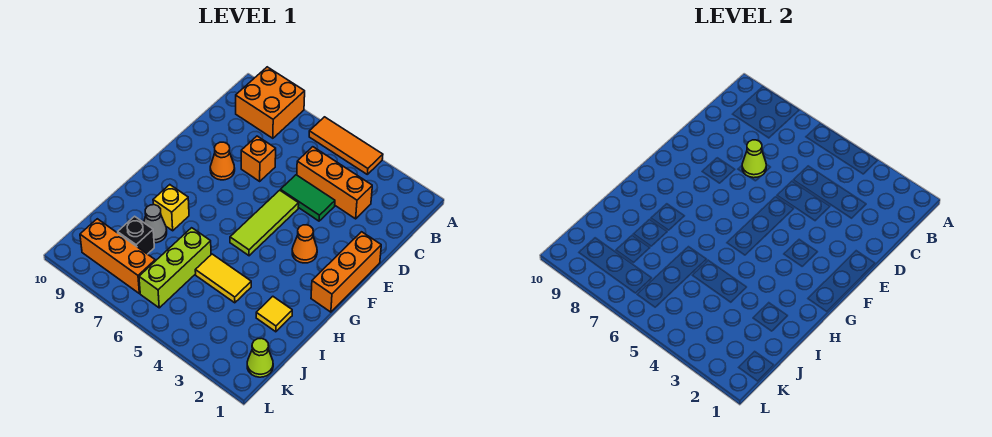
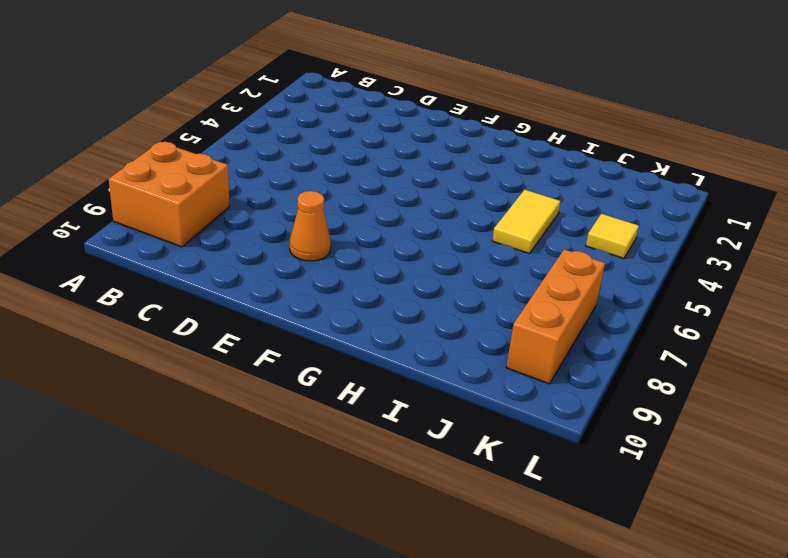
yellow tile K4 level 1 -> yellow tile I2 level 1
none -> orange tile A4:A6 level 1
none -> orange brick C3:C5 level 1
none -> green tile D4:D5 level 1

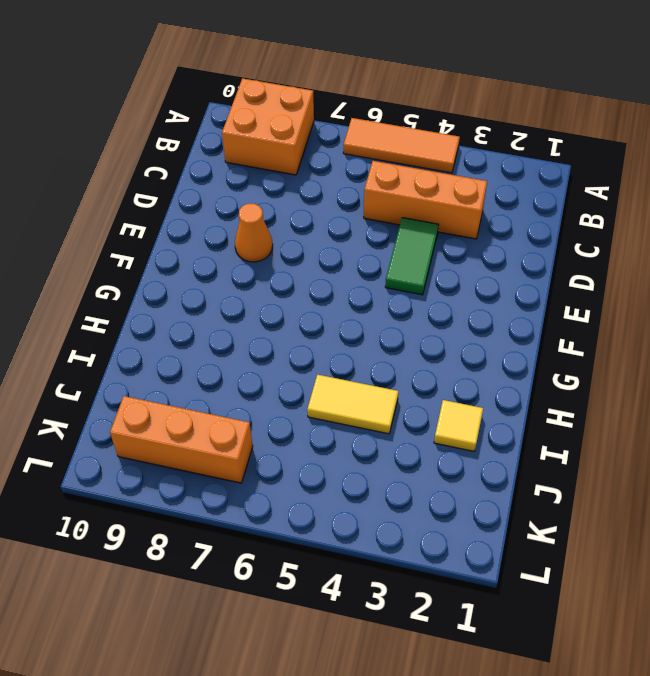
green tile D4:E4 level 1 -> green tile D4:D5 level 1
none -> orange brick D7 level 1
none -> orange brick E1:G1 level 1
none -> lime tile E5:G5 level 1

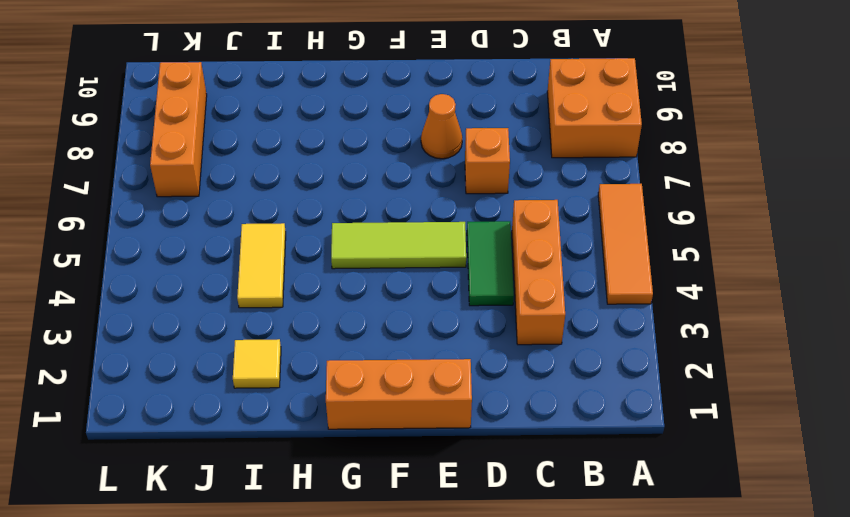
none -> orange cone F3 level 1
none -> yellow brick H8 level 1
none -> lime brick I6:K6 level 1

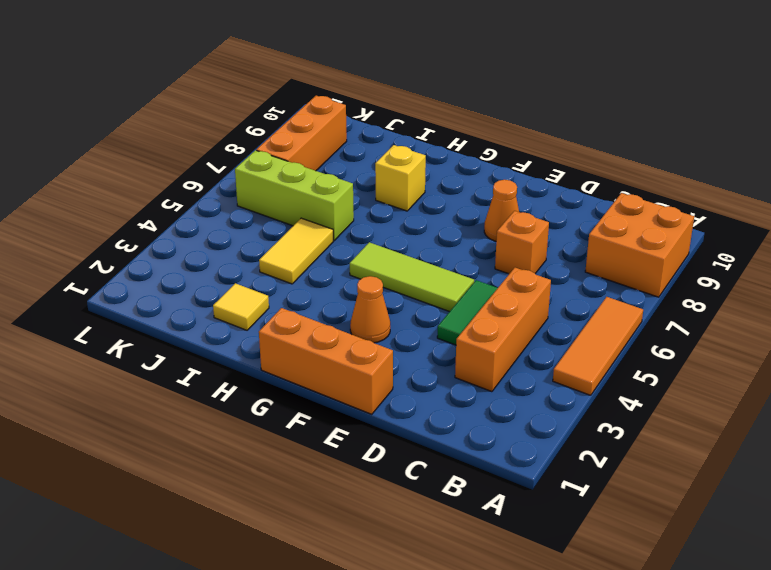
none -> grey cone I8 level 1
none -> black brick J8 level 1
none -> lime cone K1 level 1

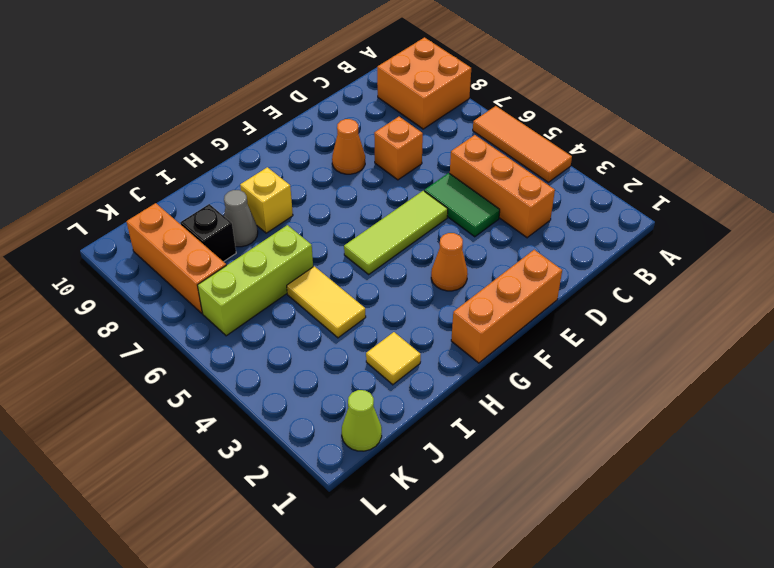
none -> lime cone D7 level 2

